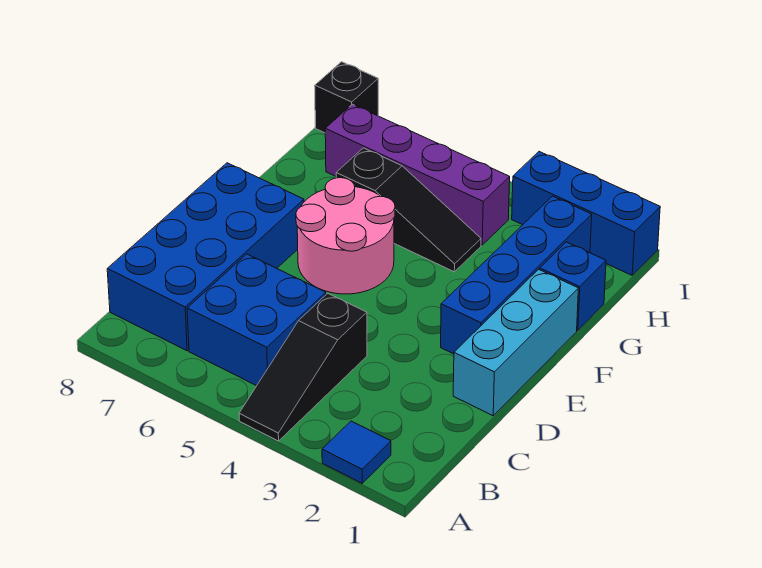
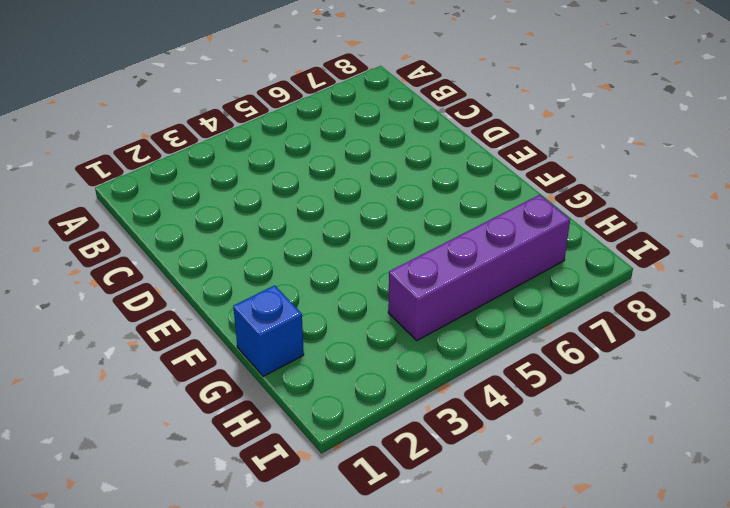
none -> blue tile A2 level 1
none -> black slope A4:C4 level 1 top C
none -> blue brick B5:C6 level 1

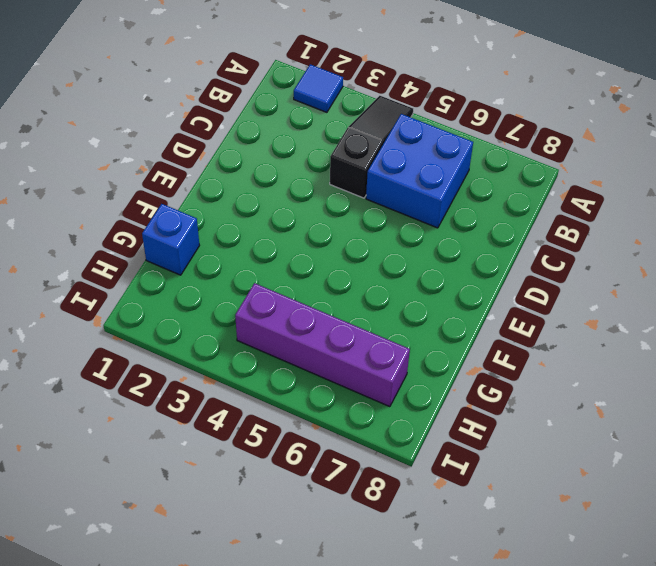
none -> blue brick B7:E8 level 1
none -> cyan brick D1:F1 level 1
none -> blue brick E2:H2 level 1

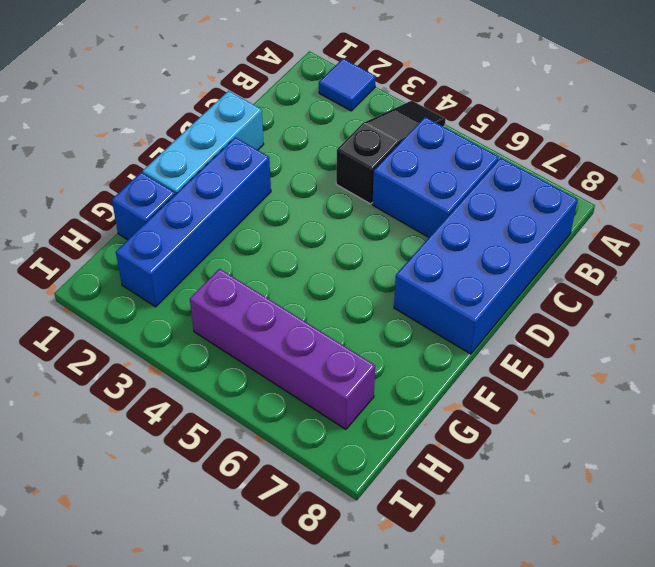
none -> pink round brick E5:F6 level 1
none -> black slope G4:G6 level 1 top 6
none -> blue brick I1:I3 level 1

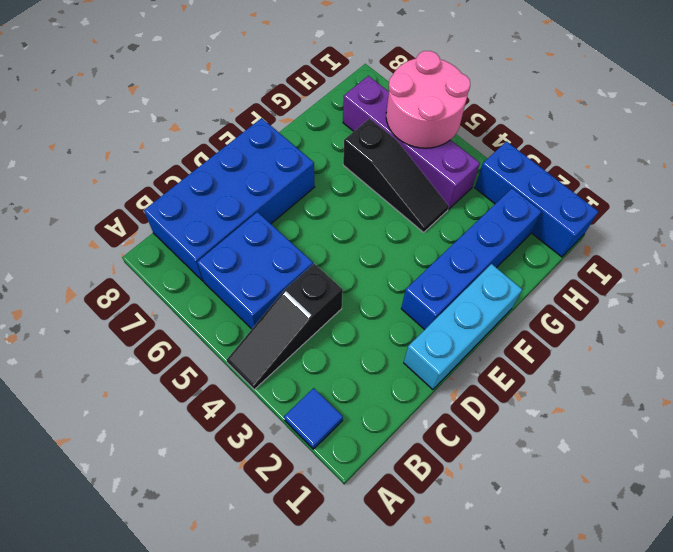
pink round brick H5:I6 level 2 -> pink round brick E5:F6 level 1
none -> blue brick G1 level 1
none -> black brick I8 level 1

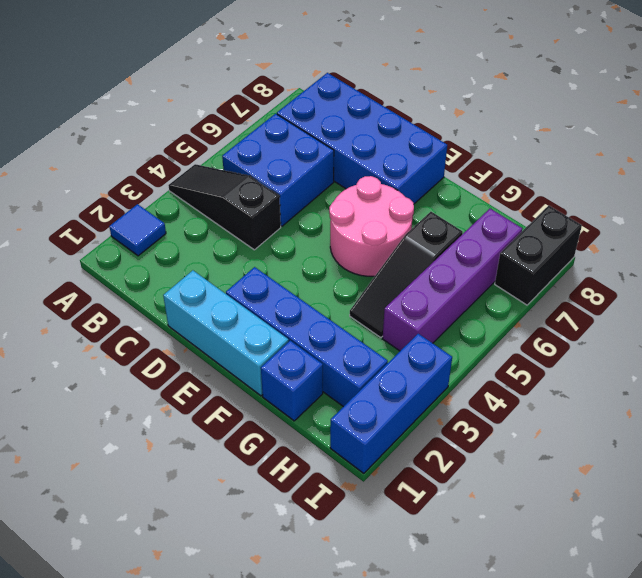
black brick I7:I8 level 1 -> black brick I8 level 1

